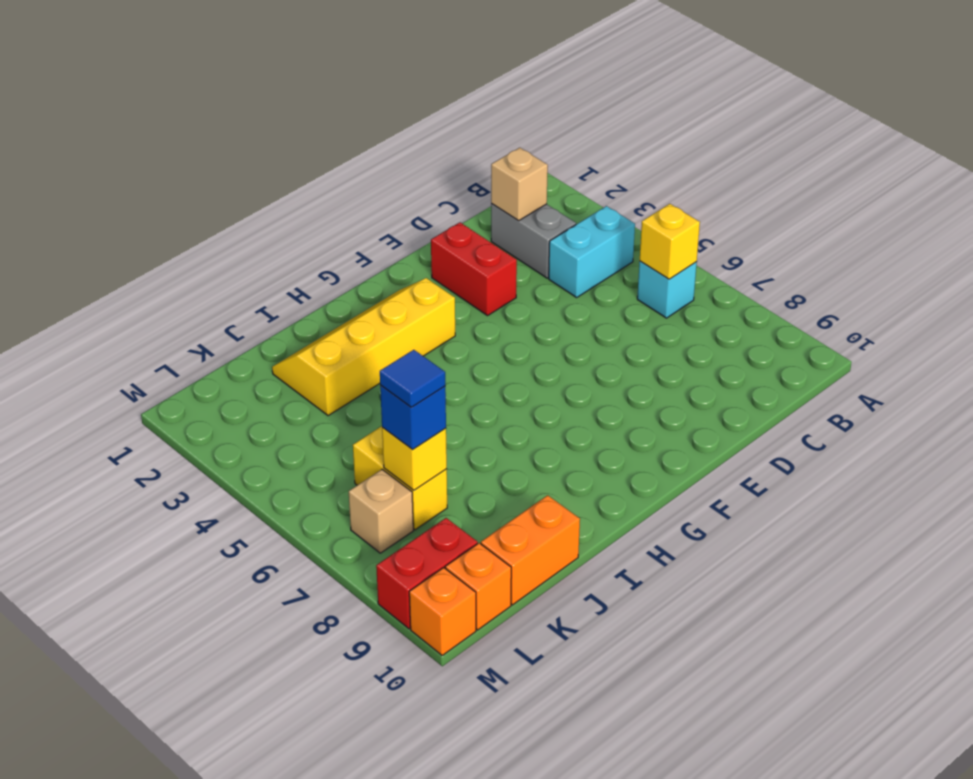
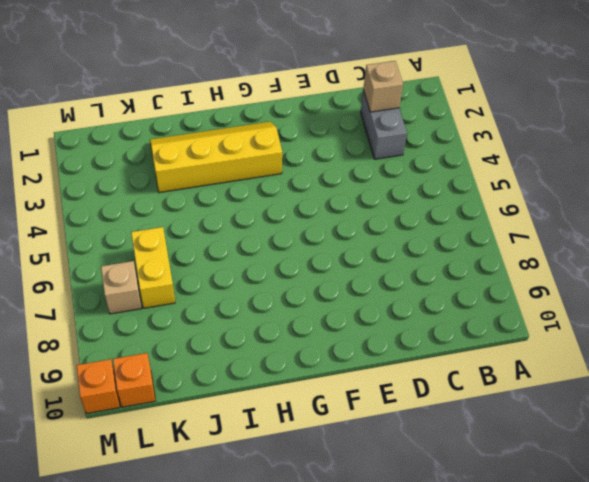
none -> cyan brick B4:C4 level 1
none -> cyan brick B6 level 1
none -> red brick E2:E3 level 1

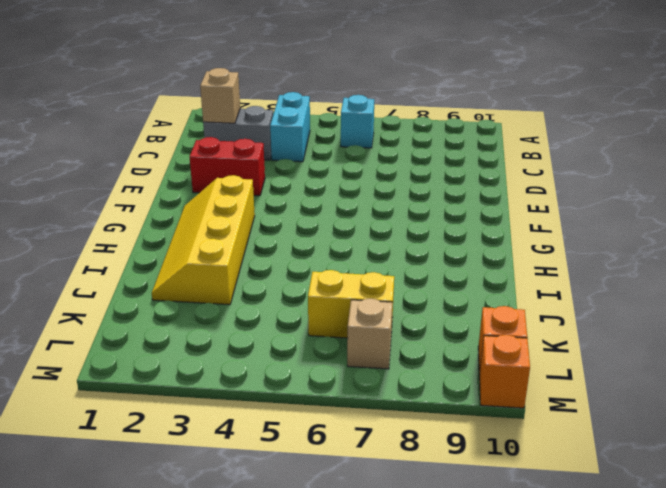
none -> orange brick J10:K10 level 1
none -> red brick L9:M9 level 1
none -> yellow brick B6 level 2

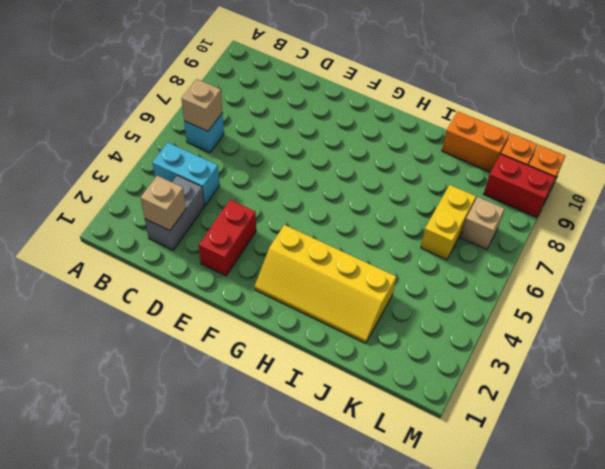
tan brick B6 level 2 -> yellow brick B6 level 2
none -> yellow brick K7 level 2
none -> blue brick K7 level 3
none -> blue tile K7 level 4

